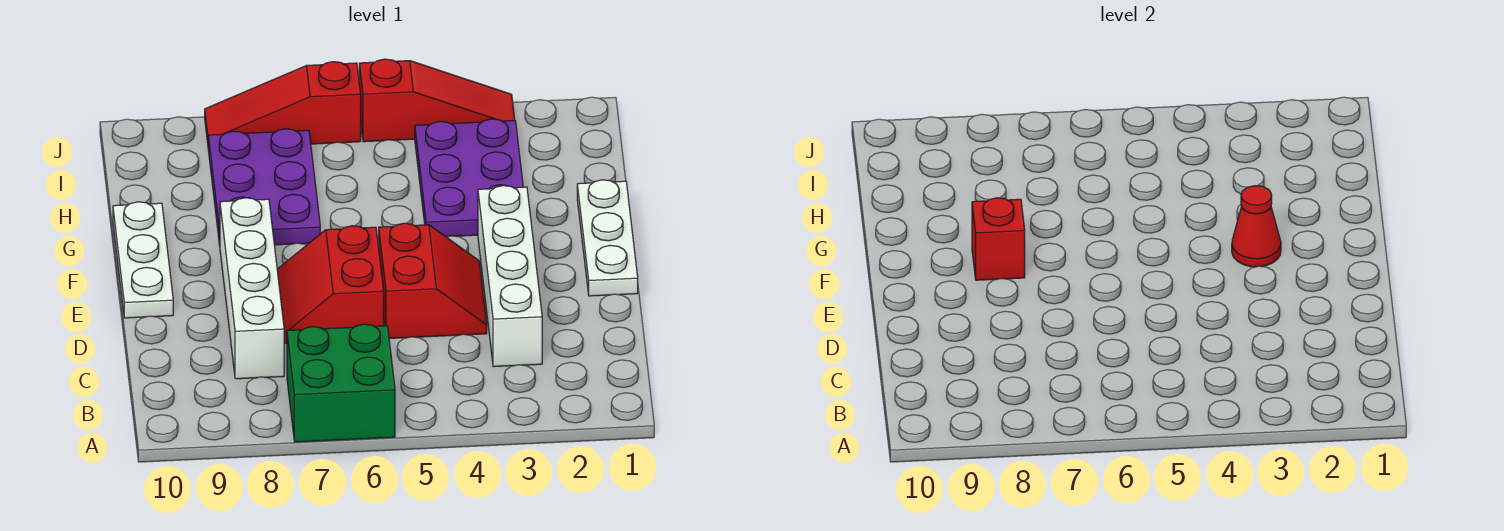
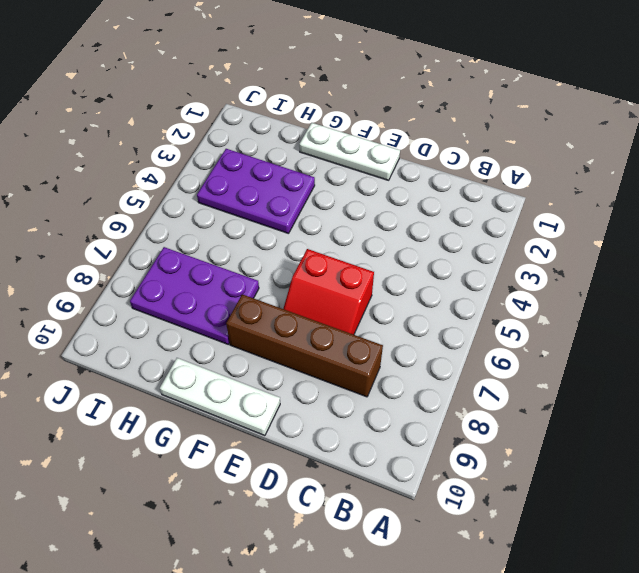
brown brick C8:F8 level 1 -> white brick C8:F8 level 1
none -> green brick A6:B7 level 1
none -> white brick C3:F3 level 1
none -> red slope D4:E5 level 1 top 5

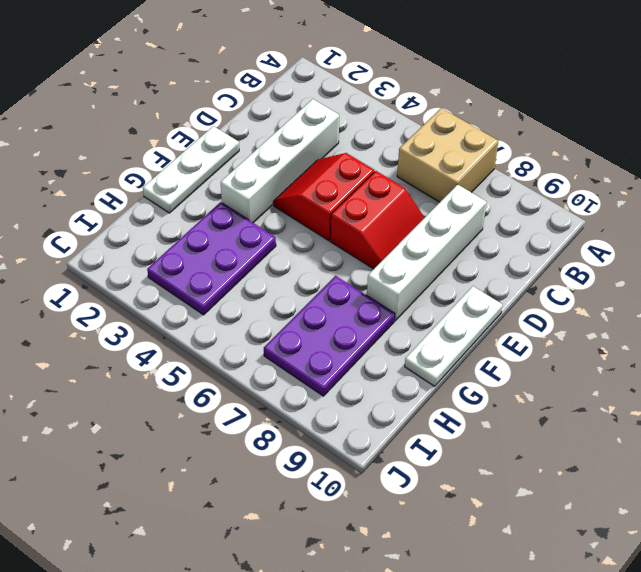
tan brick A6:B7 level 1 -> green brick A6:B7 level 1
none -> red slope J3:J5 level 1 top 5
none -> red slope J6:J8 level 1 top 6
none -> red cone F3 level 2

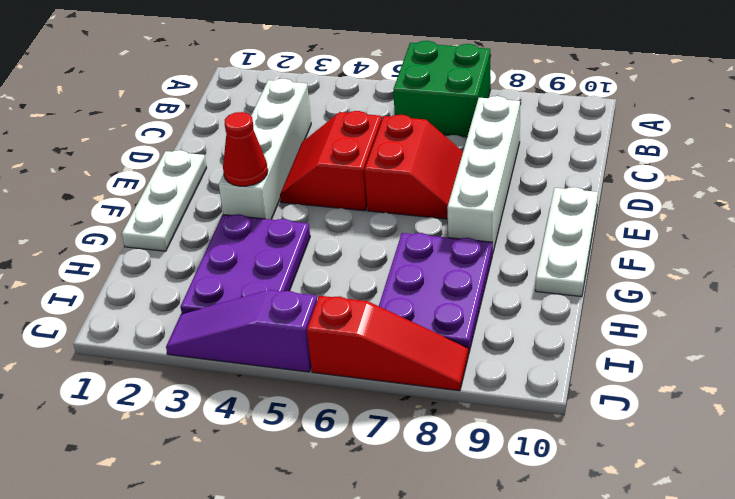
purple slope J3:J5 level 1 top 5 -> red slope J3:J5 level 1 top 5
none -> red brick F8 level 2

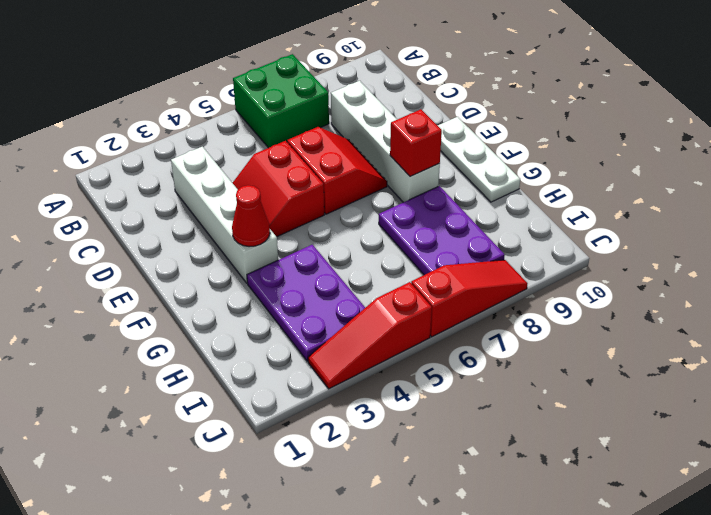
none -> white plate E1:G1 level 1

